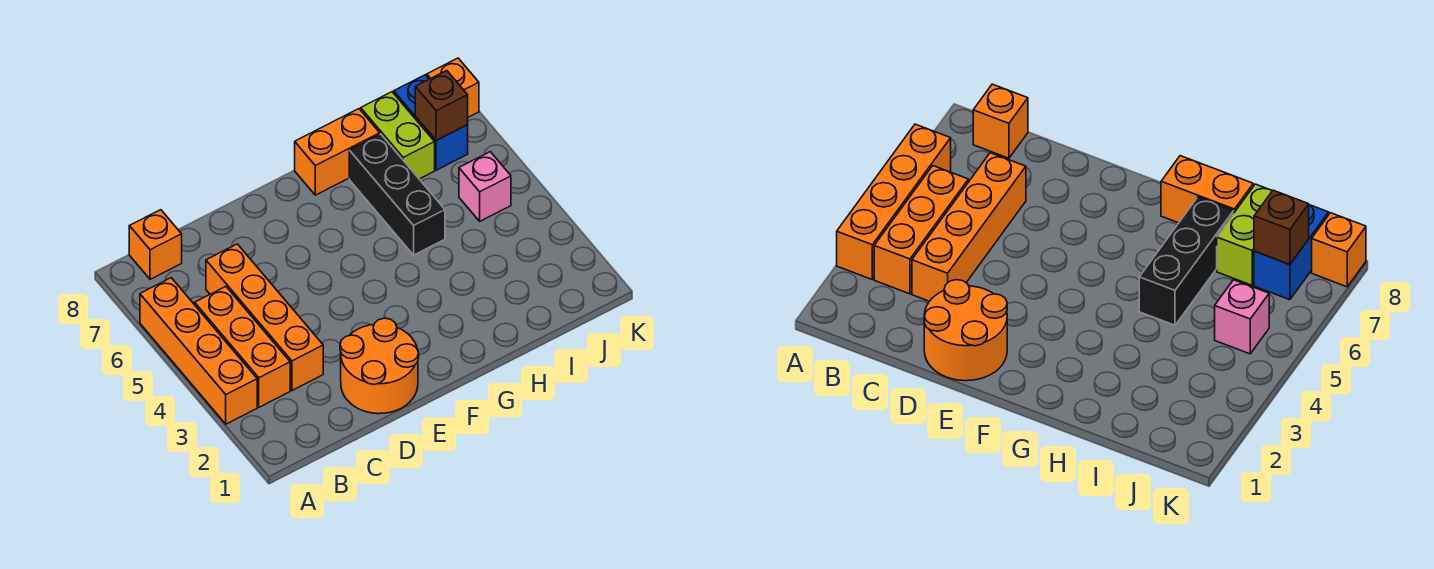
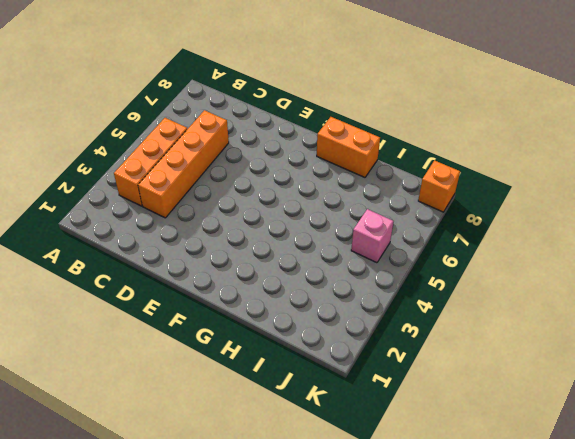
none -> orange brick A3:A6 level 1
none -> orange brick B8 level 1
none -> orange round brick D1:E2 level 1

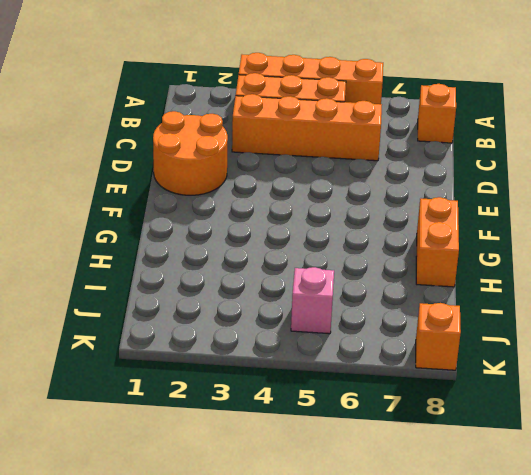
none -> black brick H5:H7 level 1
none -> lime brick I7:I8 level 1
none -> blue brick J7:J8 level 1

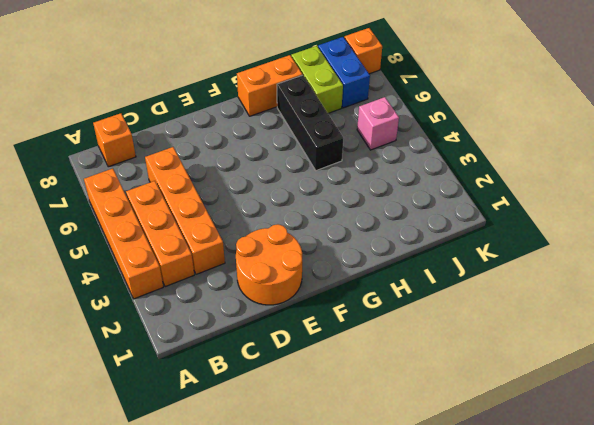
none -> brown brick J7 level 2

